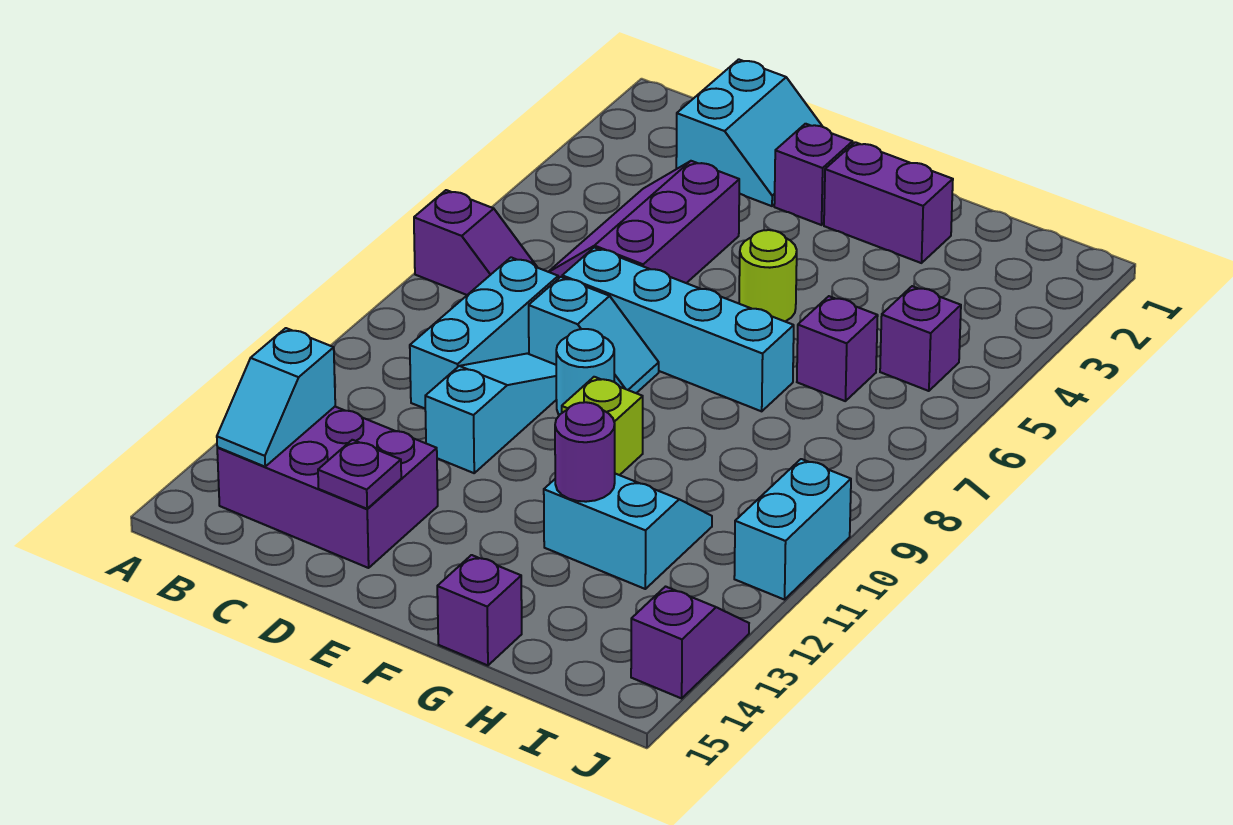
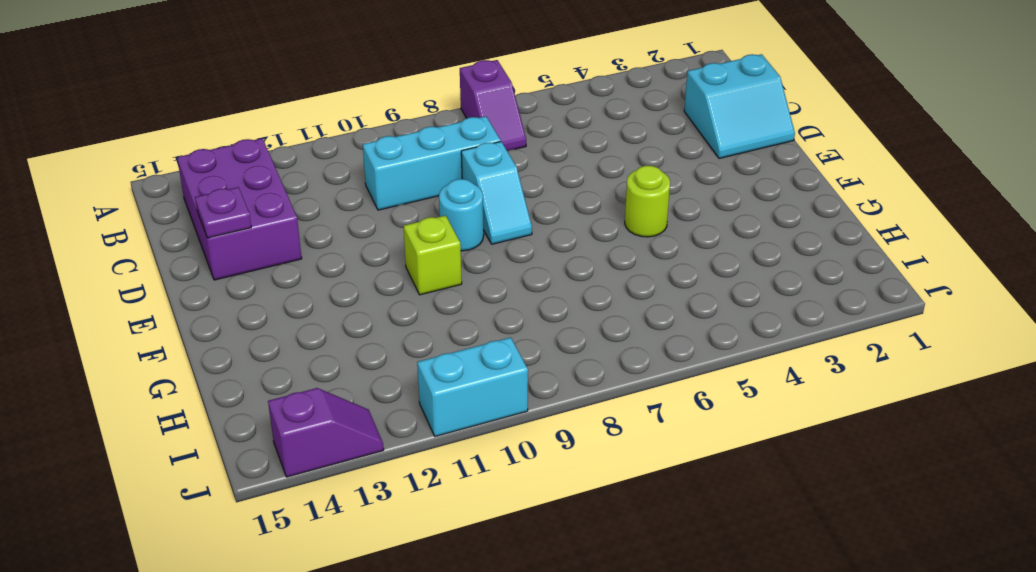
none -> purple slope C4:D6 level 1 top D
none -> cyan brick D7:G7 level 1
none -> cyan slope D9:D11 level 1 top 11

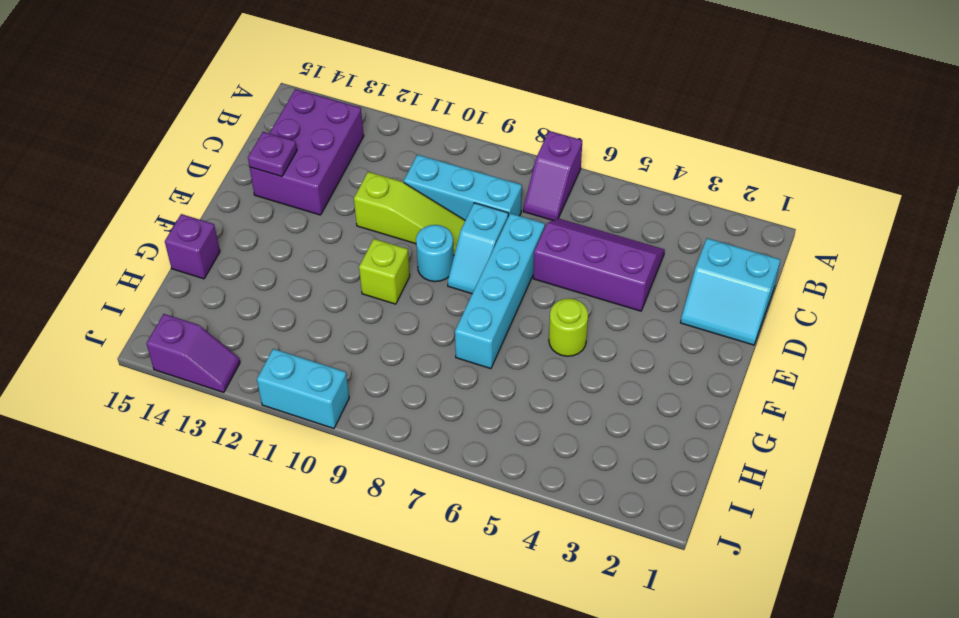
lime slope D9:D11 level 1 top 11 -> cyan slope D9:D11 level 1 top 11
none -> purple brick E2 level 1
none -> purple brick F2:G2 level 1
none -> cyan slope G11:H12 level 1 top 12

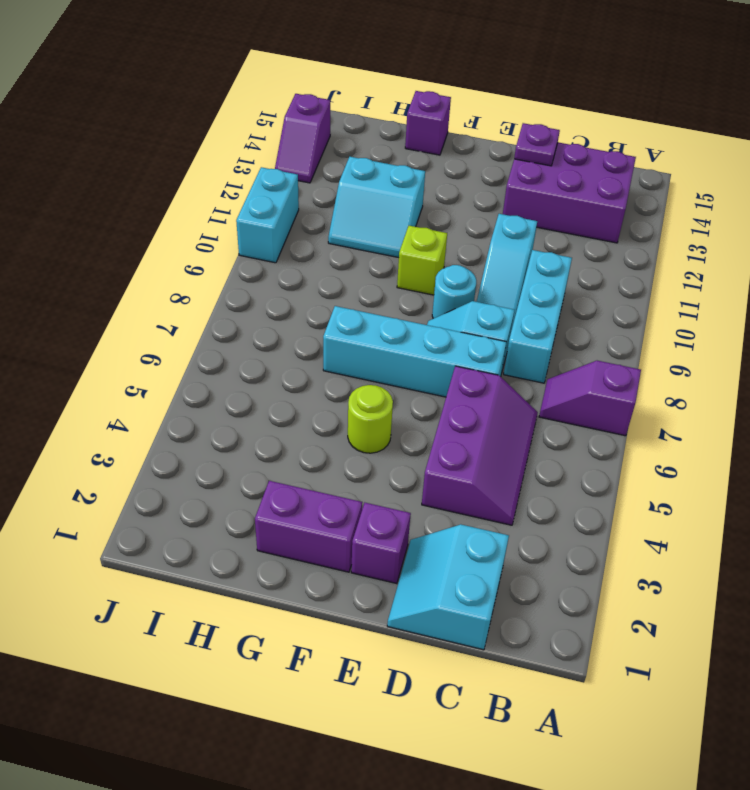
none -> purple brick H6 level 1
none -> purple brick I5 level 1
none -> cyan slope B13:B14 level 2 top 13

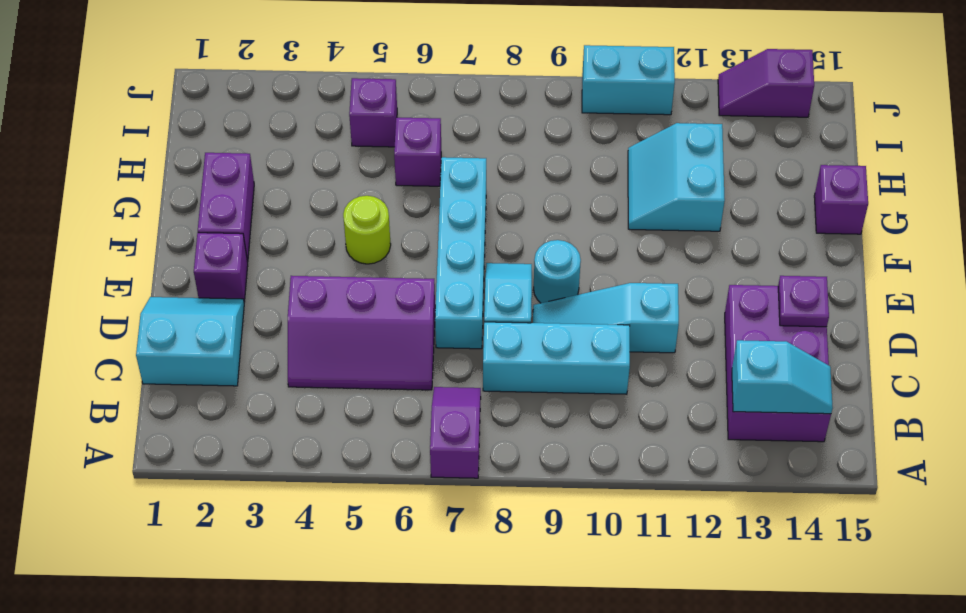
none -> lime brick F10 level 1
none -> purple round brick G12 level 2

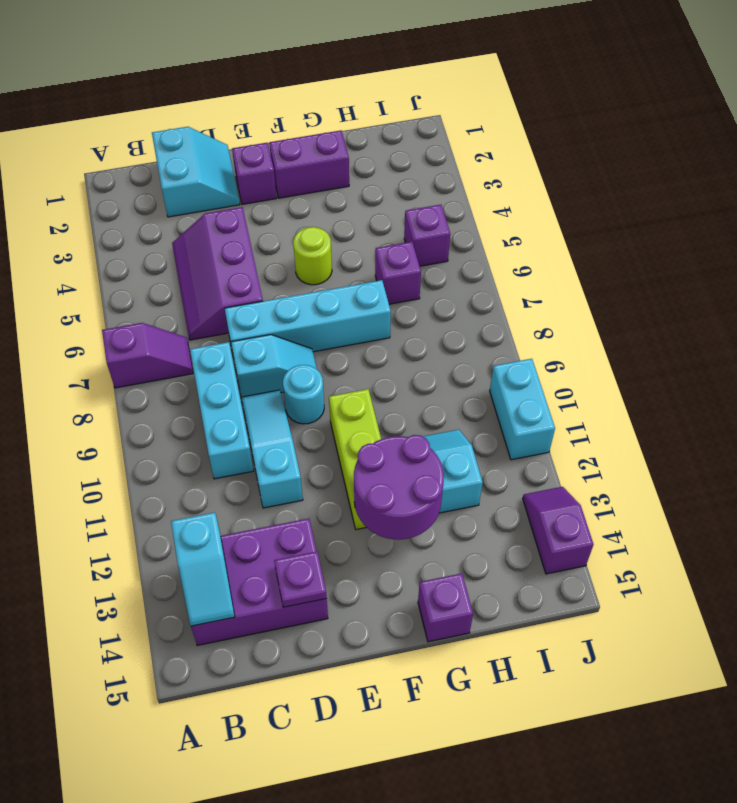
lime brick F10:F12 level 1 -> lime brick F10 level 1
purple round brick F12:G13 level 2 -> purple round brick G12 level 2

